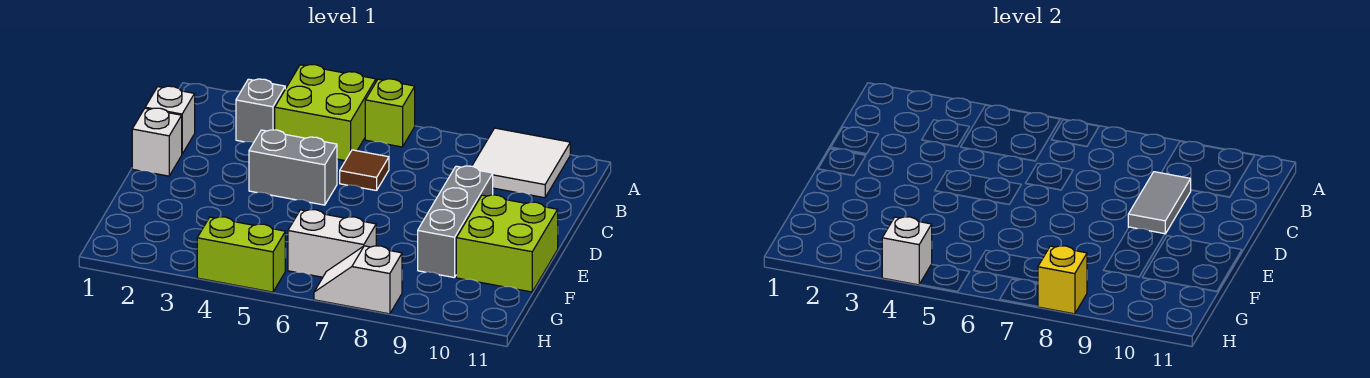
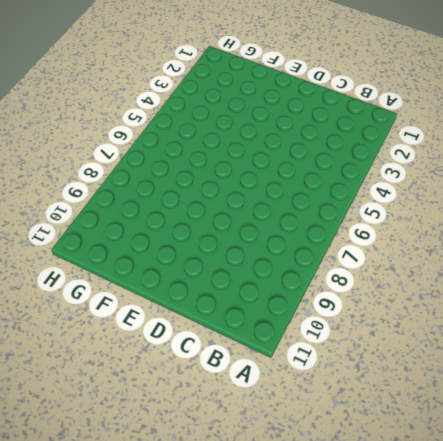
none -> lime brick A4:B5 level 1
none -> lime brick A6 level 1
none -> white tile A9:B10 level 1

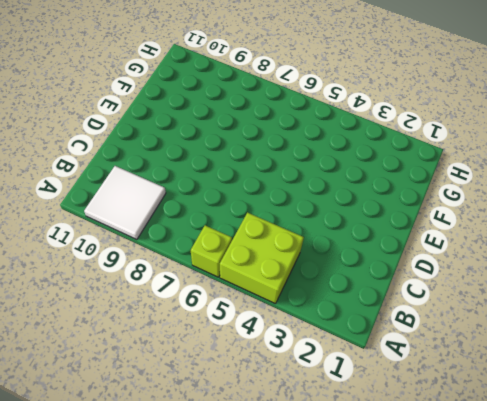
none -> grey brick B3 level 1
none -> white brick C1 level 1
none -> brown tile C6 level 1

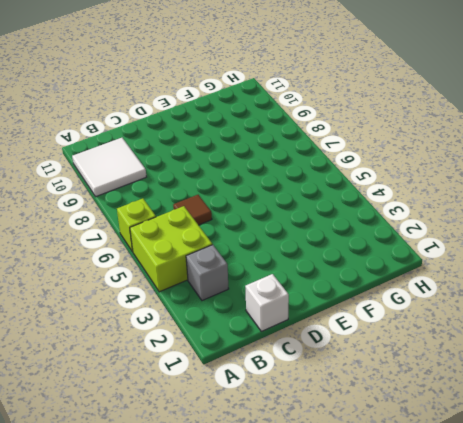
none -> white brick D1 level 1
none -> grey brick D4:D5 level 1
none -> grey brick D9:F9 level 1

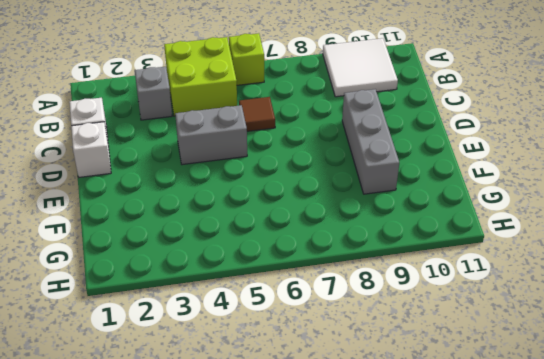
none -> lime brick E10:F11 level 1
none -> white brick G6:G7 level 1
none -> lime brick H4:H5 level 1

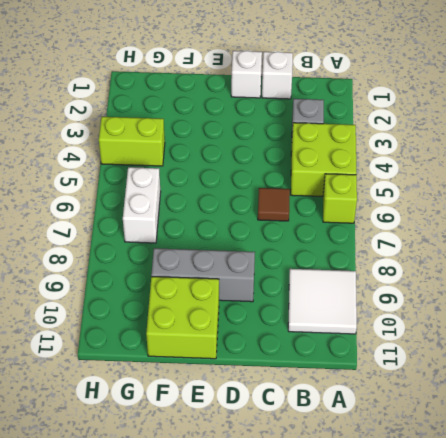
lime brick G4:H4 level 1 -> lime brick H4:H5 level 1
none -> grey brick D4:D5 level 1
none -> white slope H7:H8 level 1 top 8
none -> grey tile C9:D9 level 2

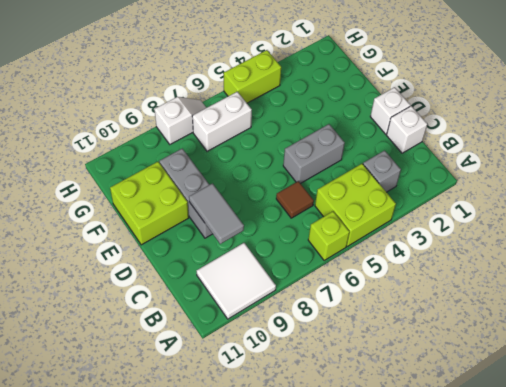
none -> white brick H4 level 2
none -> yellow brick H8 level 2

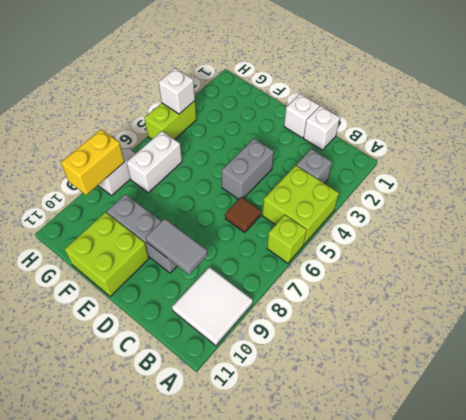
yellow brick H8:H9 level 2 -> yellow brick H8 level 2

